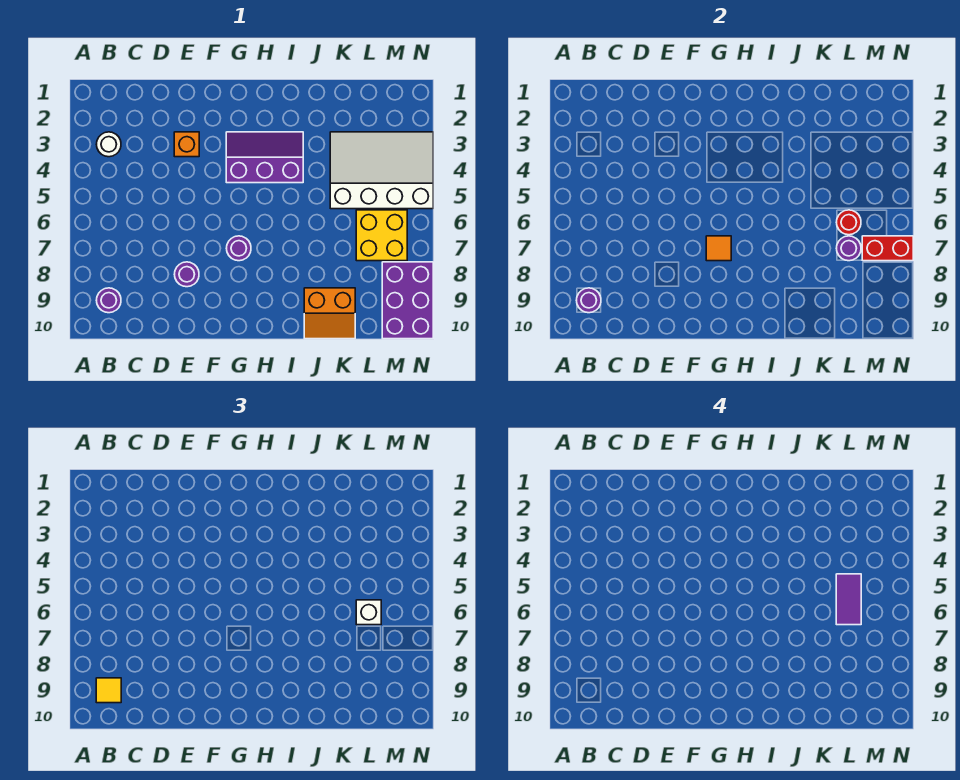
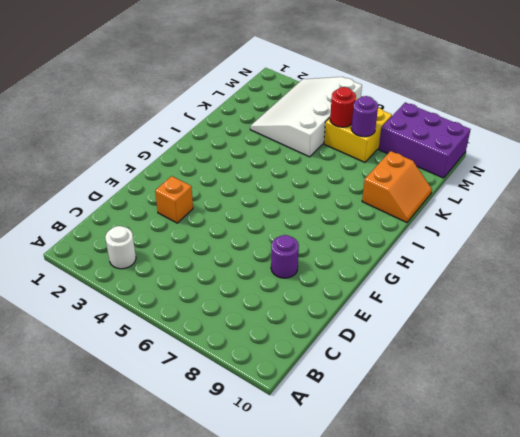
none -> purple round brick B9 level 1
none -> purple slope G3:I4 level 1 top 4
none -> purple round brick G7 level 1

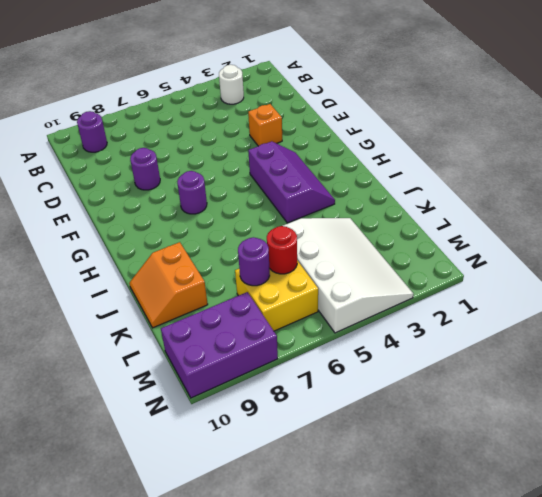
none -> purple round brick B9 level 2
none -> orange tile G7 level 2
none -> red brick M7:N7 level 2

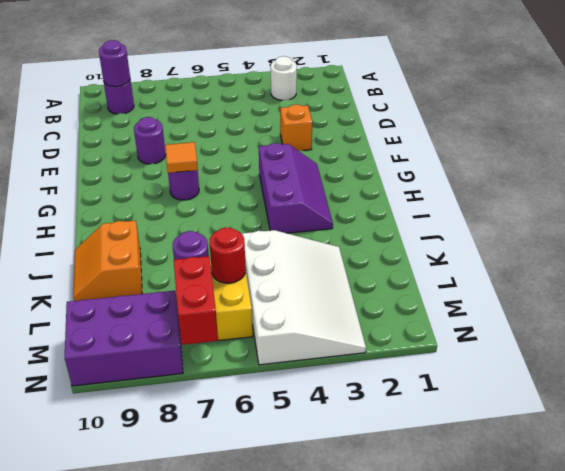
none -> yellow tile B9 level 3
none -> white brick L6 level 3
none -> purple tile L5:L6 level 4

